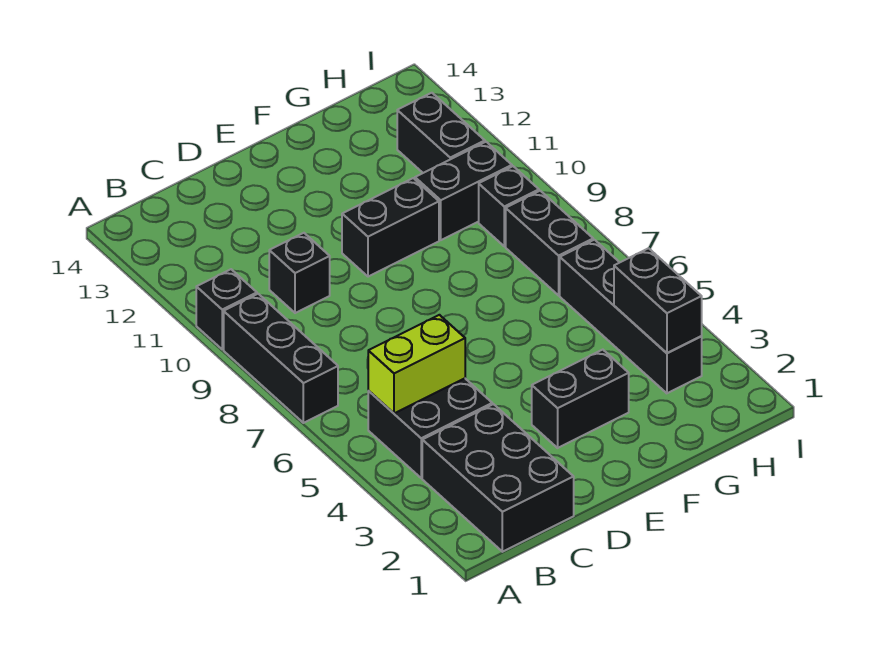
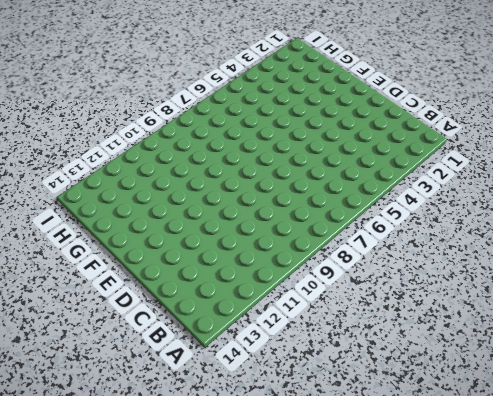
none -> black brick A7:A9 level 1
none -> black brick A10 level 1
none -> black brick B1:C3 level 1

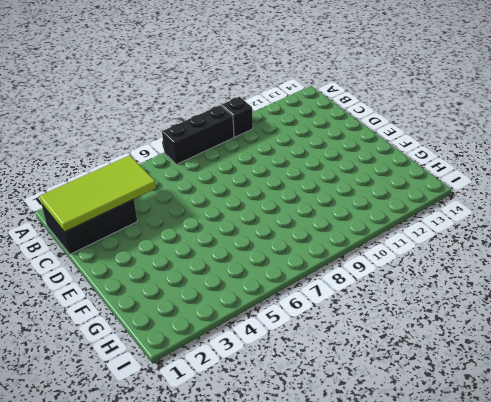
lime tile B1:C4 level 2 -> none
none -> black brick B4:C5 level 1
none -> black brick C10 level 1
none -> black brick E3:F3 level 1

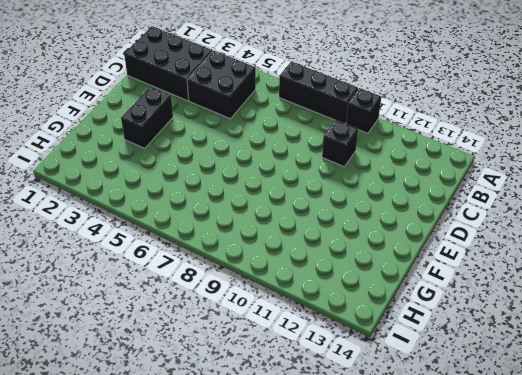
none -> black brick E10:F10 level 1
none -> black brick G10:H10 level 1
none -> black brick H3:H6 level 1

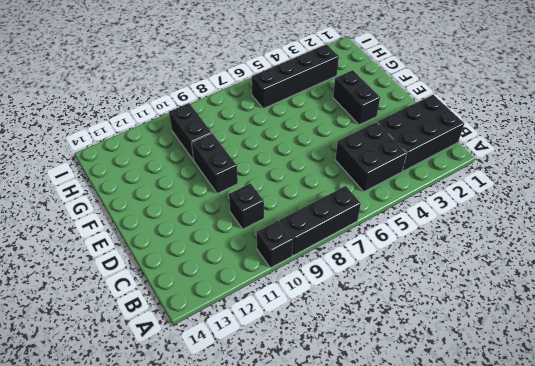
none -> black brick H7:H8 level 1
none -> black brick H9 level 1
none -> black brick H11:H12 level 1

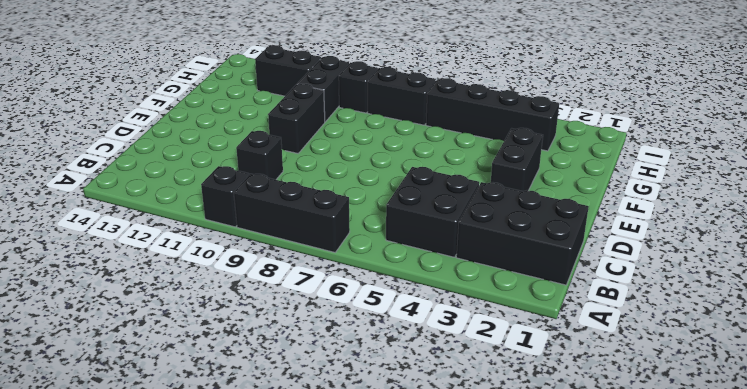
none -> lime brick B5:C5 level 2
none -> black brick H3:H4 level 2

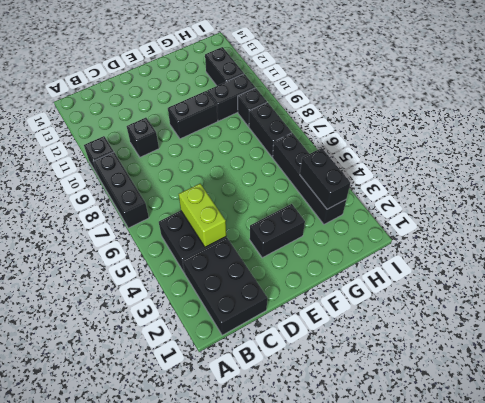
lime brick C4:C5 level 2 -> lime brick B5:C5 level 2

